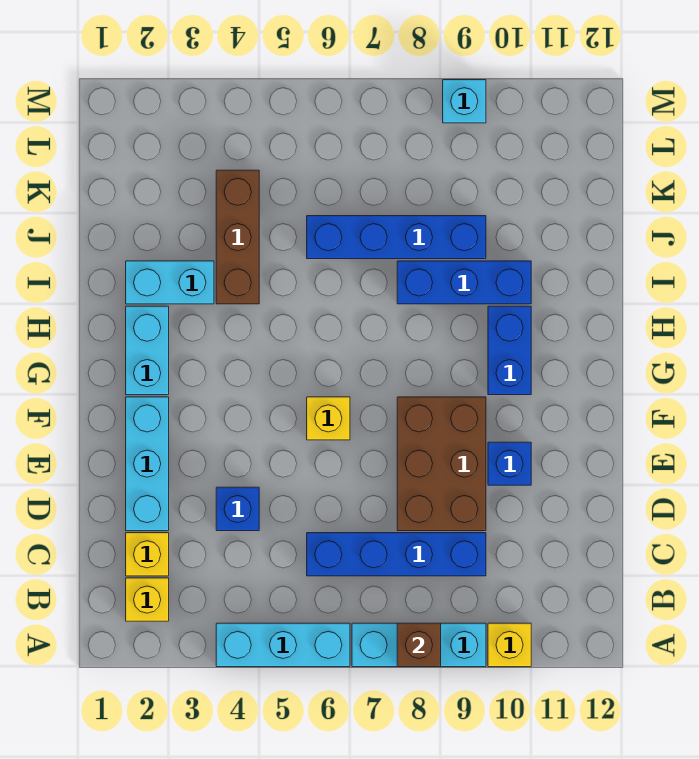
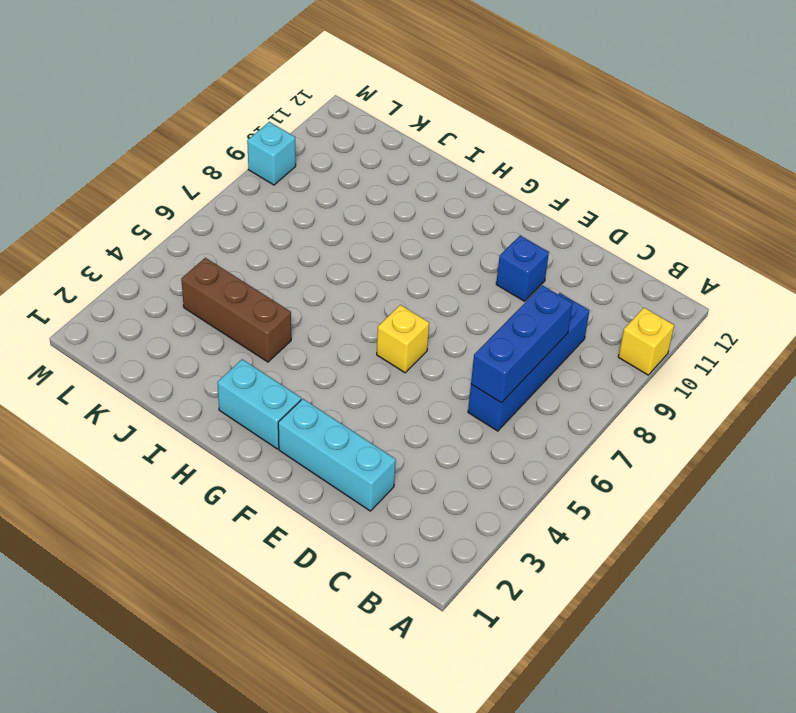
blue brick C6:C8 level 2 -> blue brick I8:I10 level 1
none -> cyan brick A4:A6 level 1
none -> cyan brick A7:A9 level 1
none -> yellow brick B2 level 1

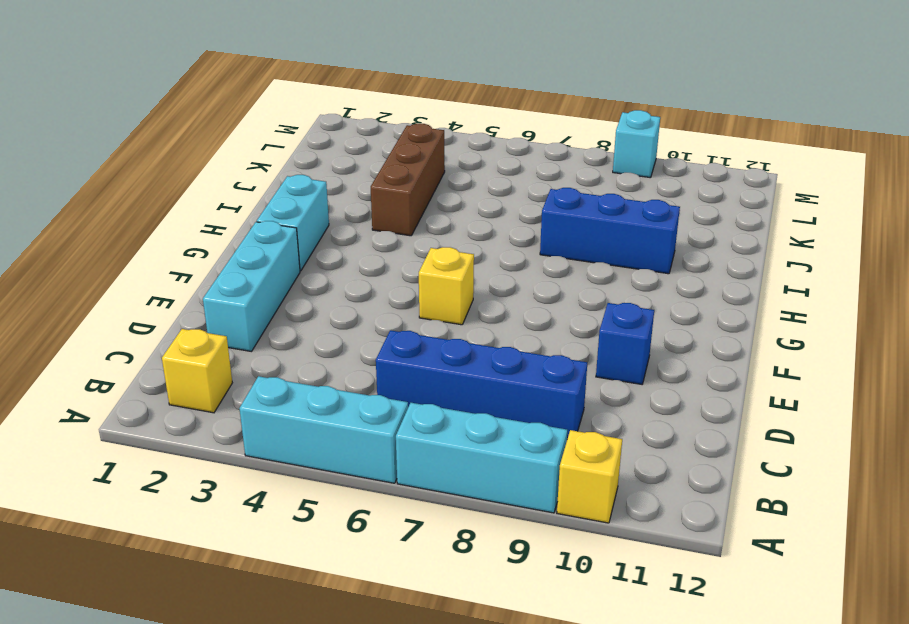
none -> yellow brick C2 level 1
none -> blue brick D4 level 1
none -> brown brick D8:F9 level 1

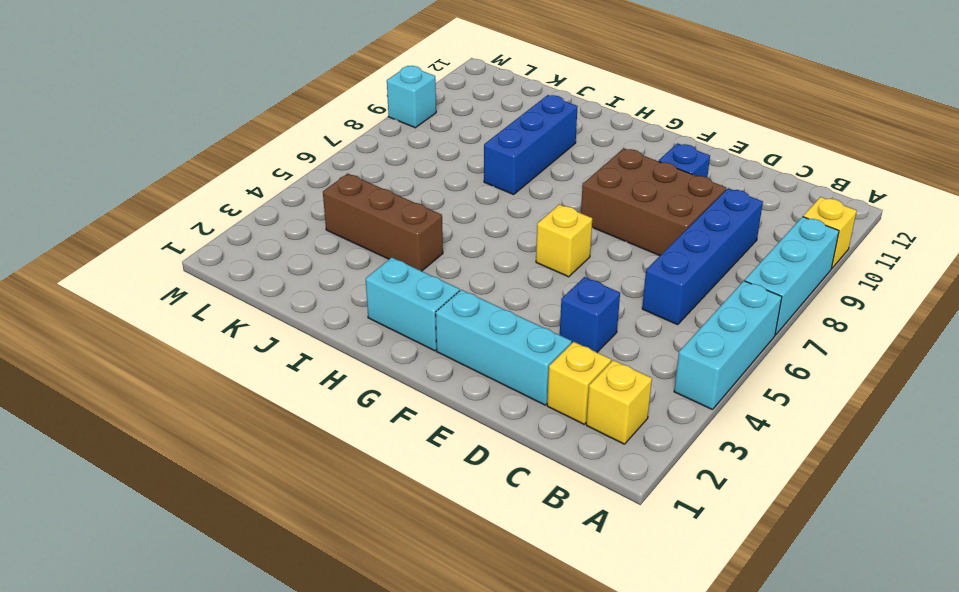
none -> blue brick G10:H10 level 1
none -> cyan brick I2:I3 level 1
none -> blue brick J6:J9 level 1

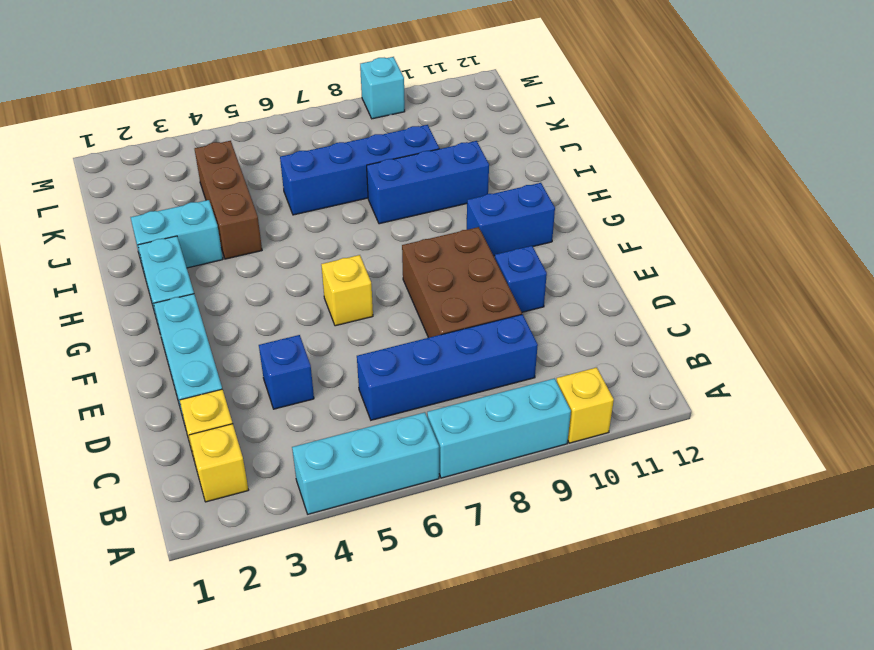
blue brick G10:G11 level 1 -> blue brick G10:H10 level 1
none -> brown brick A8 level 2

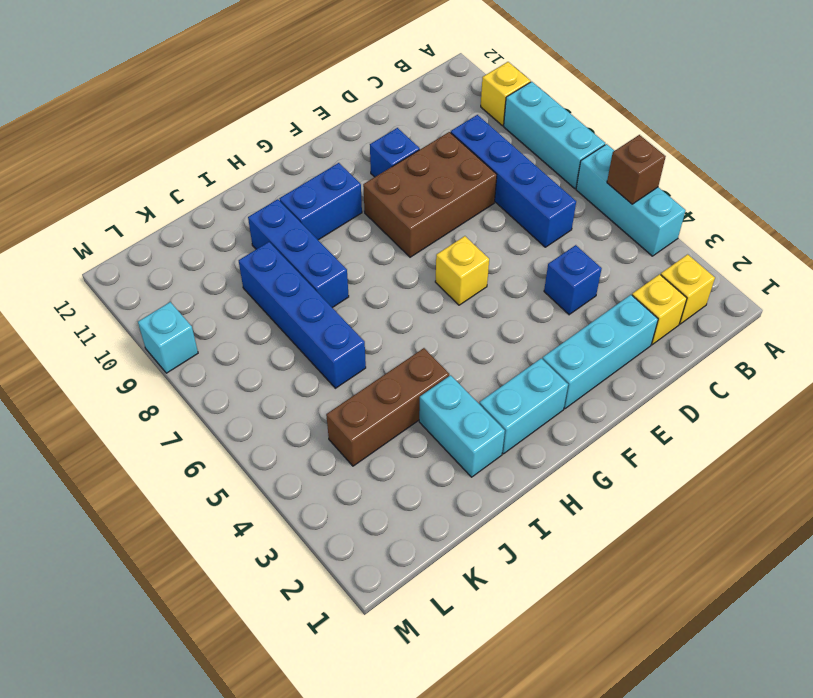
brown brick A5 level 2 -> brown brick A8 level 2

